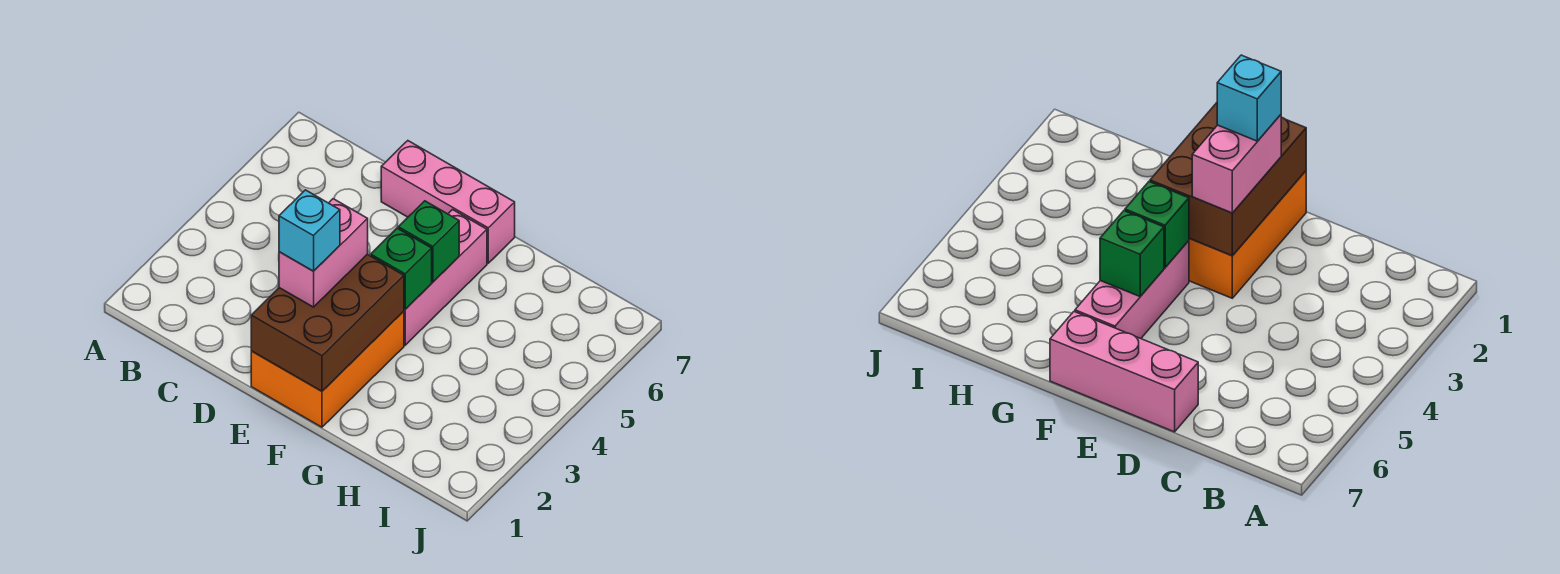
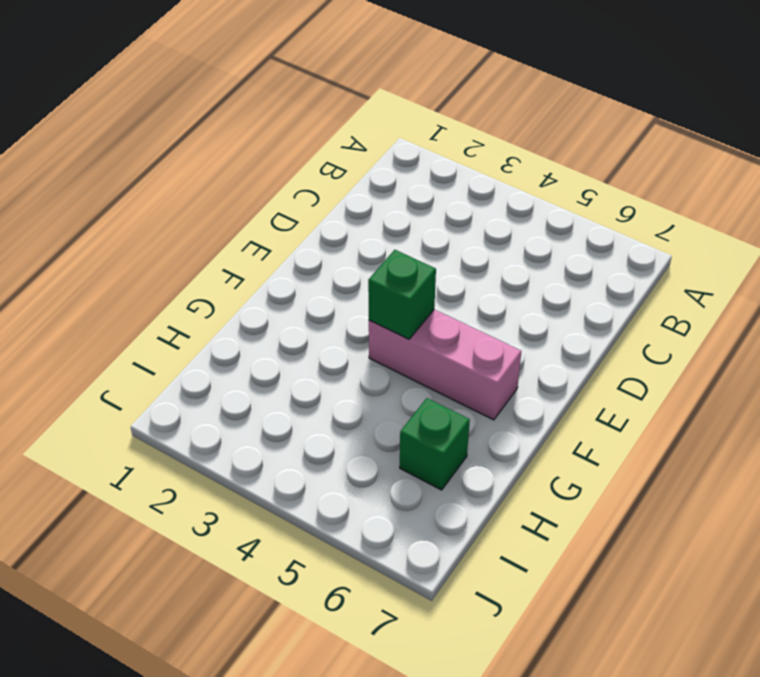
green brick H6 level 1 -> green brick F5 level 2
none -> pink brick D7:F7 level 1
none -> orange brick E1:F3 level 1

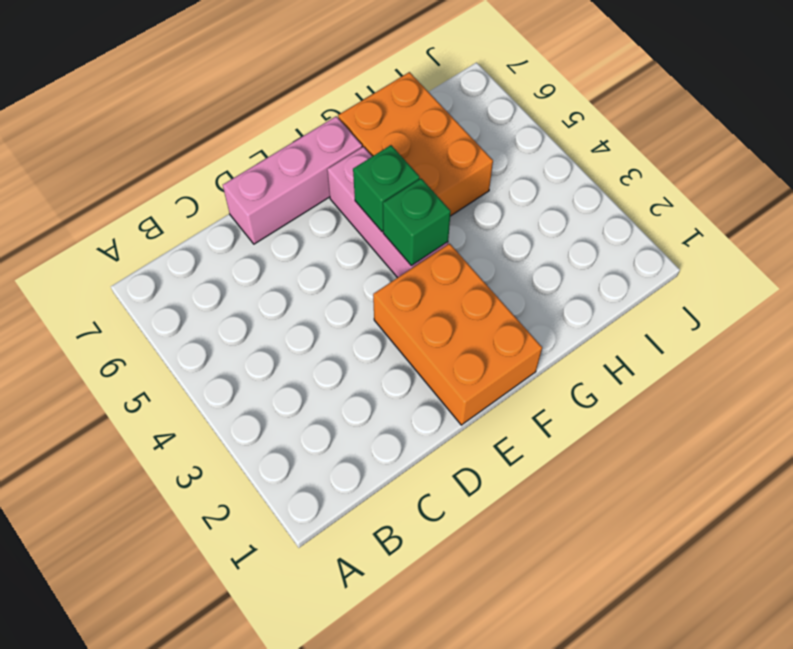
orange brick G5:H7 level 1 -> none
none -> brown brick E1:F3 level 2
none -> pink brick E2:E3 level 3

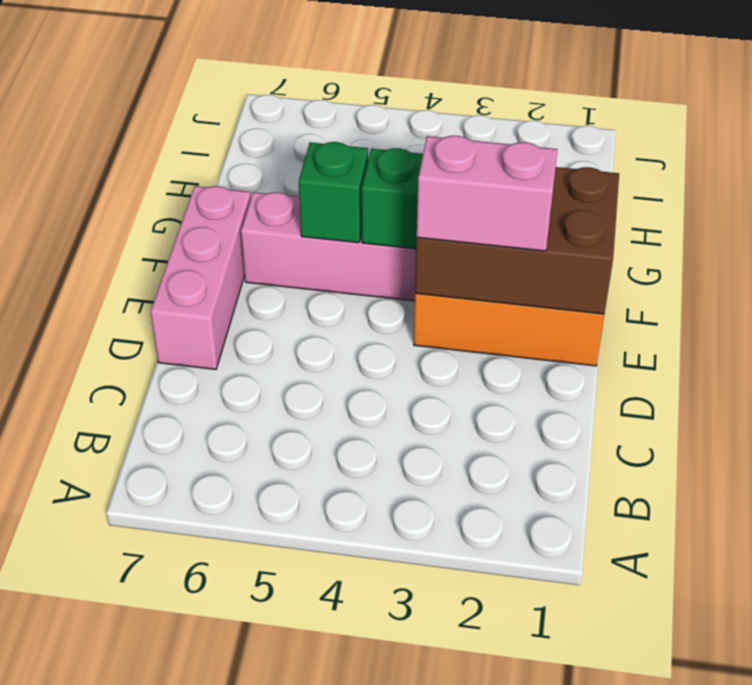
none -> cyan brick E2 level 4

